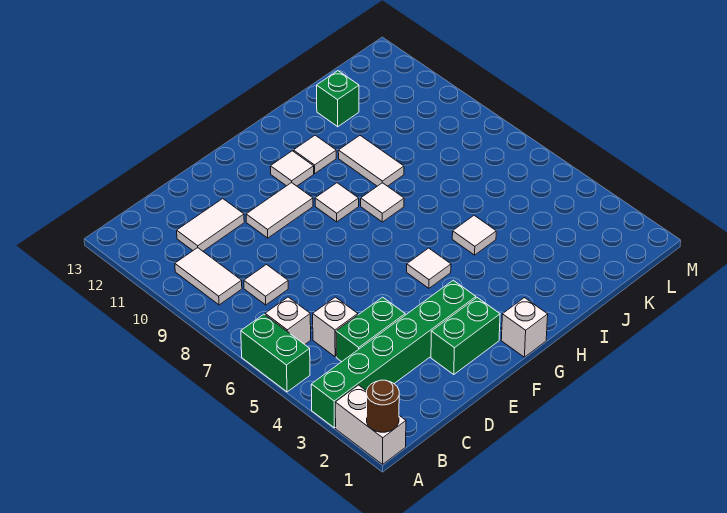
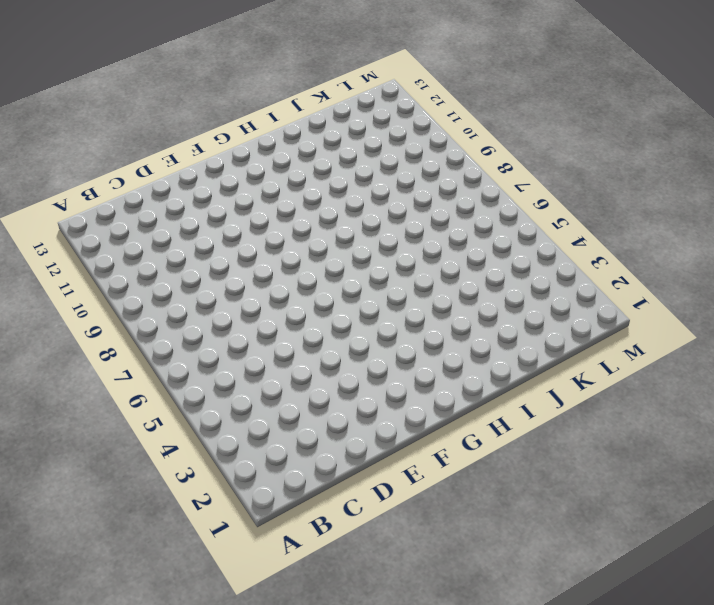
none -> white brick A1:A2 level 1
none -> green brick A3:F3 level 1
none -> green brick A5:A6 level 1

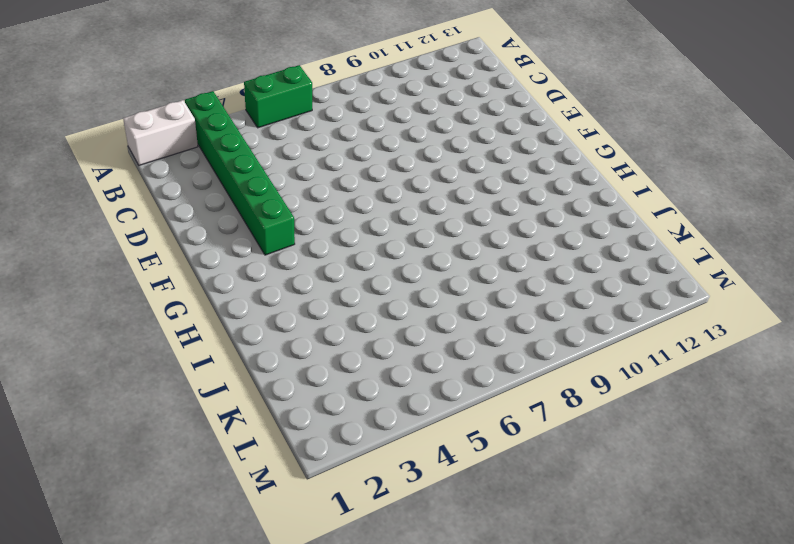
none -> white brick B6 level 1
none -> white tile B9:B10 level 1
none -> green brick C4:D4 level 1

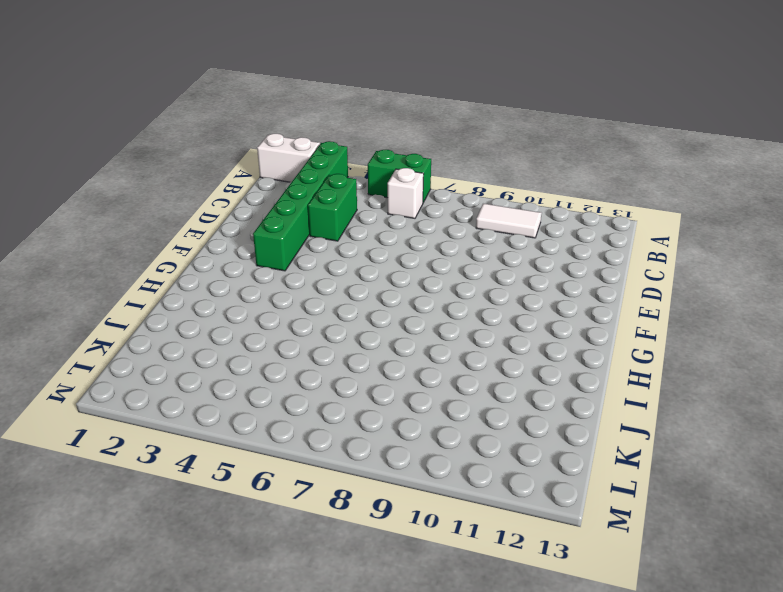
none -> white brick C5 level 1
none -> white tile C8 level 1
none -> white tile C11:D11 level 1

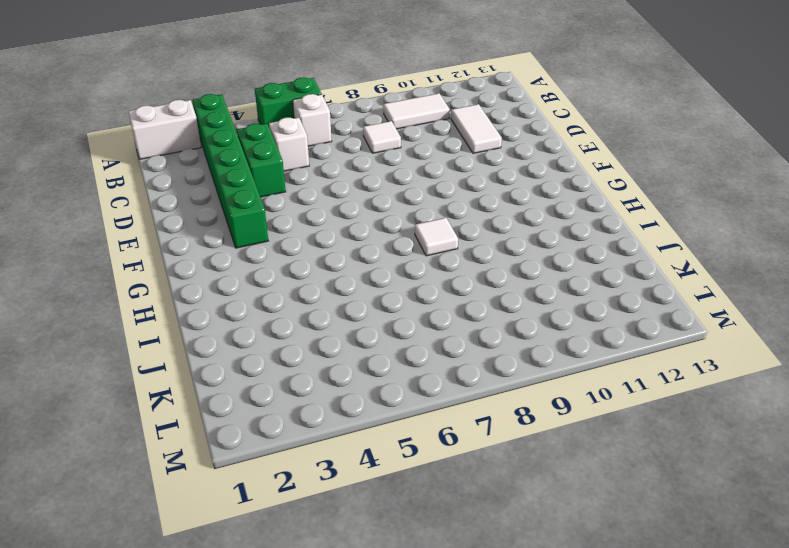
none -> green brick E2:F2 level 1
none -> white tile E10:F10 level 1
none -> white brick G1 level 1

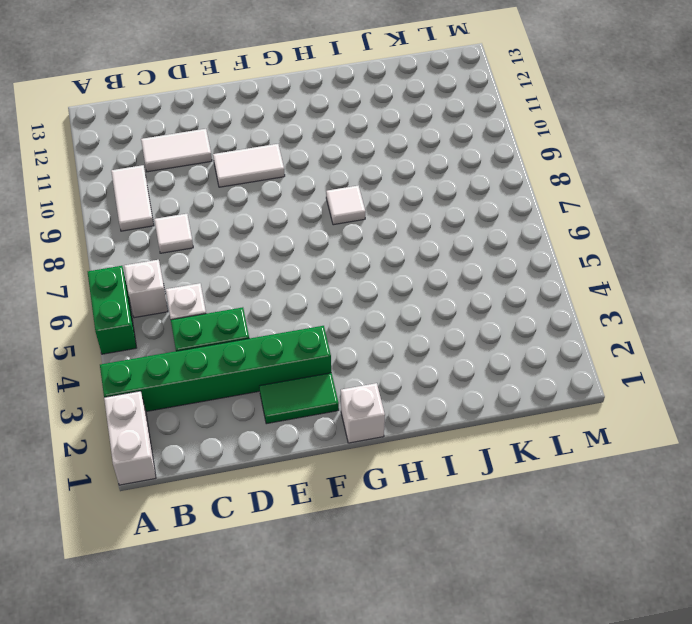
green tile E2:F2 level 1 -> green brick E2:F2 level 1
none -> white tile G5 level 1
none -> white tile G9 level 1
none -> white tile G11 level 1

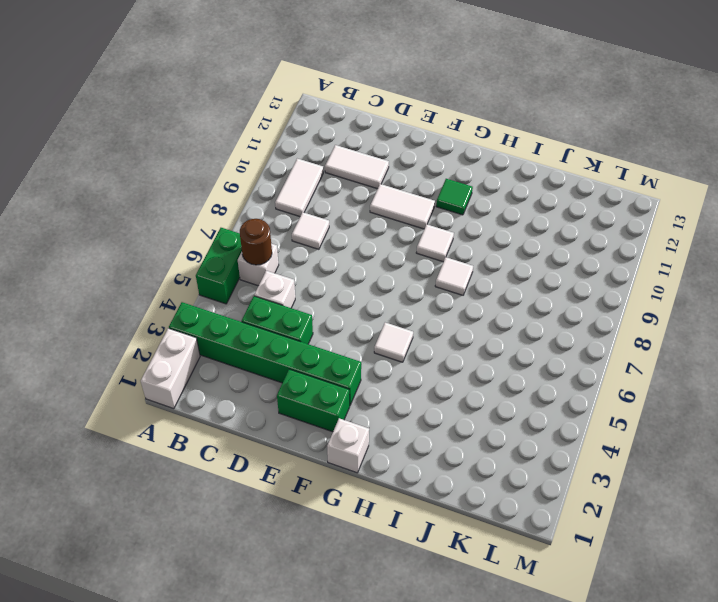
brown round brick B6 level 2 -> brown round brick A1 level 2
green tile G11 level 1 -> white tile G11 level 1
none -> white tile H11 level 1
none -> white tile I5 level 1
none -> white tile I9:I10 level 1

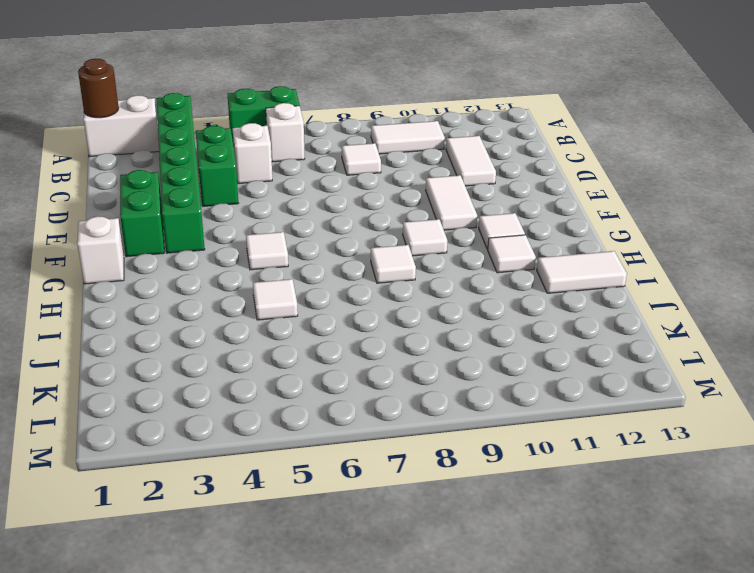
white tile I12:I13 level 1 -> white tile I9:I10 level 1
none -> green brick J12 level 1

